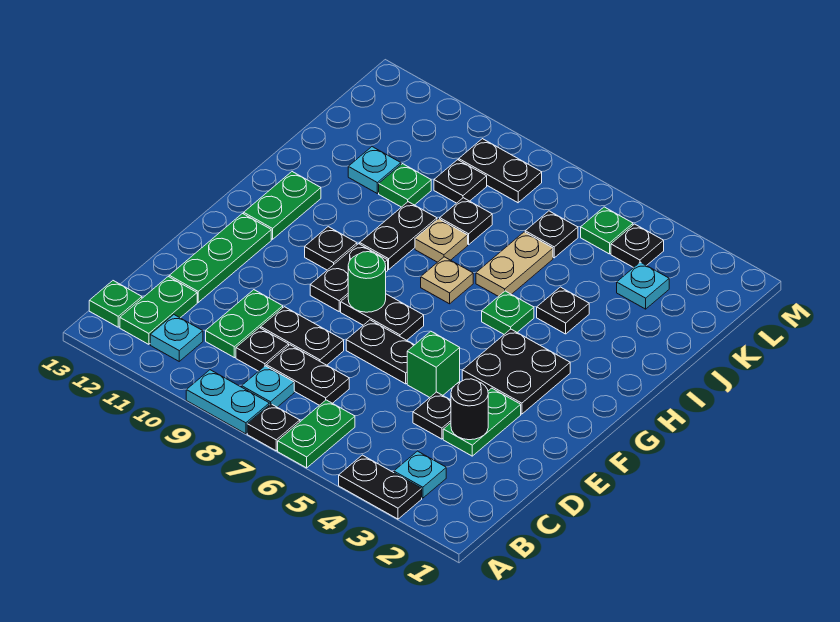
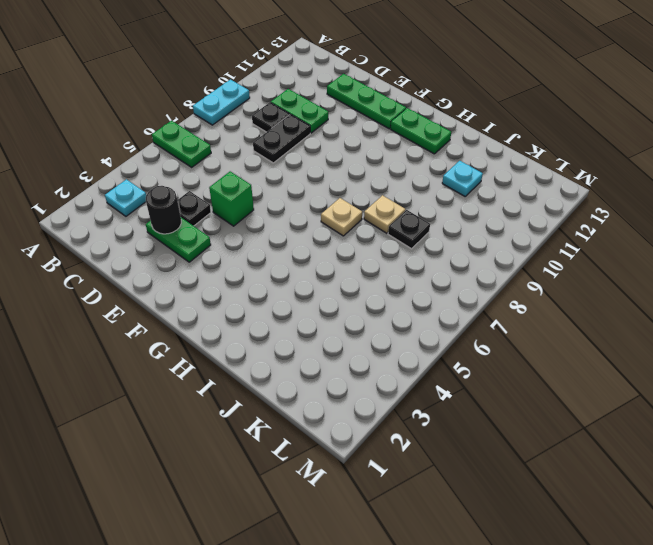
none -> black plate A3:A4 level 1
none -> black plate A7 level 1
none -> cyan plate B8 level 1
none -> cyan plate B11 level 1

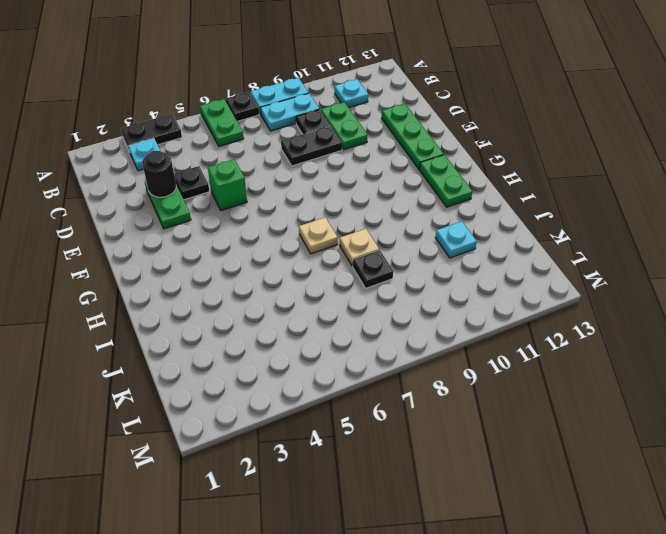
cyan plate B8:B9 level 1 -> cyan plate B8 level 1
none -> green plate B12:C12 level 1
none -> green plate B13 level 1
none -> black plate C7:C8 level 1
none -> black plate E6:E7 level 1

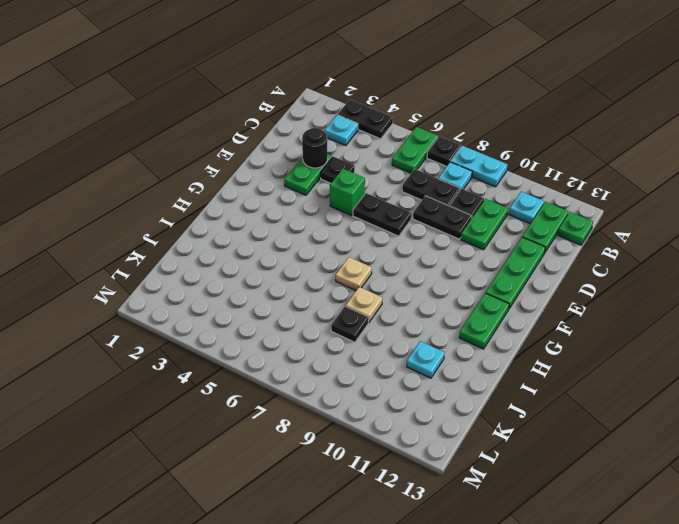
none -> black plate F3:G4 level 1
none -> black plate F7:F8 level 1
none -> black plate F9:G9 level 1
none -> black plate G10 level 1

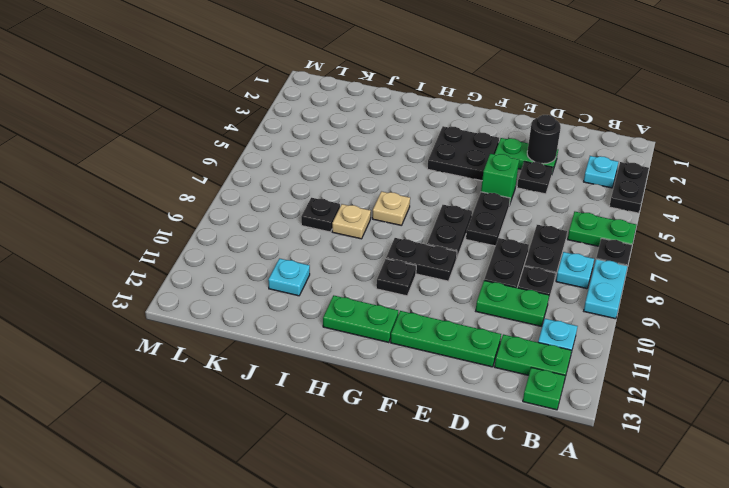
none -> green plate H5 level 1
none -> black plate H9:I9 level 1
none -> black plate I4 level 1
none -> tan plate I6:J6 level 1

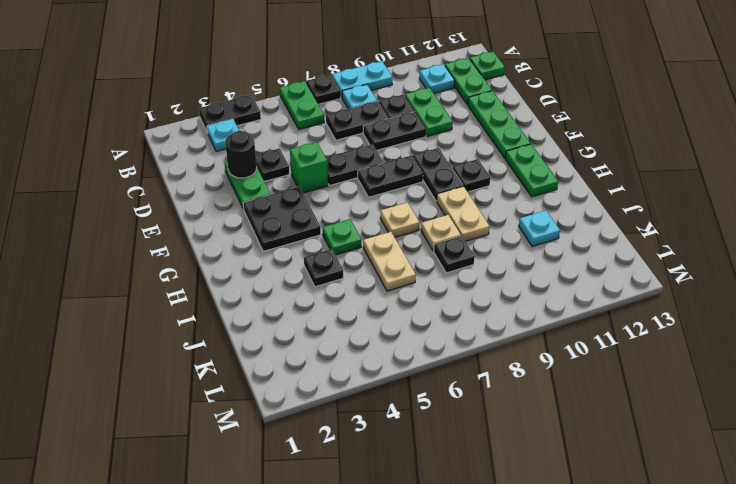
tan plate H9:I9 level 1 -> black plate H9:I9 level 1
none -> green plate J10 level 1
none -> cyan plate K3 level 1
none -> black plate K6 level 1
none -> black plate K9 level 1

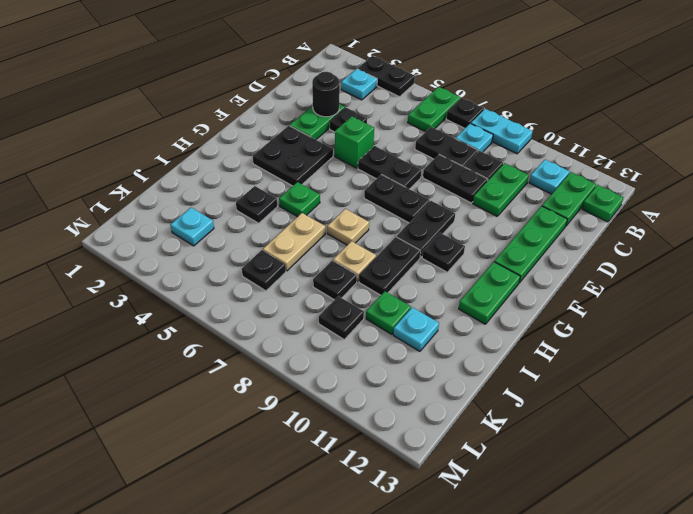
none -> black plate L4 level 1
none -> green plate L5 level 1
none -> black plate L8:L9 level 1
none -> green round brick F8 level 2

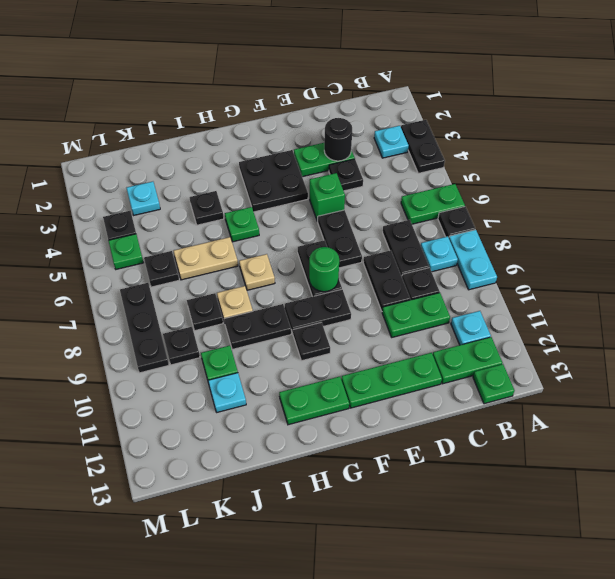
black plate L7:L9 level 1 -> black plate L8:L9 level 1

